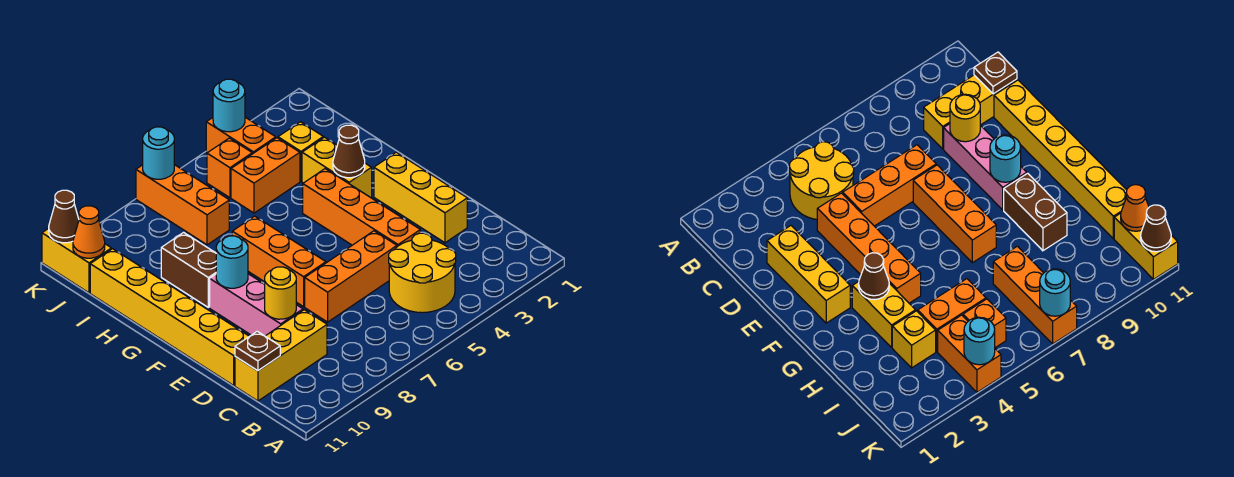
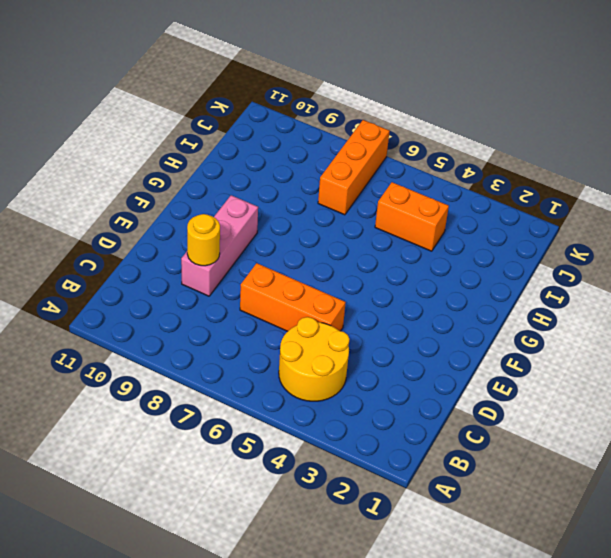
none -> yellow brick C9:C11 level 1
none -> yellow brick D2:F2 level 1
none -> orange brick D4:G4 level 1

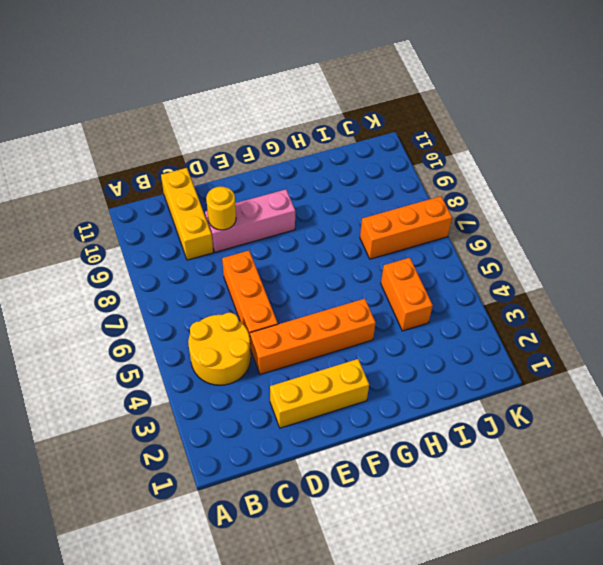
none -> yellow brick D11:I11 level 1
none -> orange brick E7:G7 level 1
none -> yellow brick G3:H3 level 1

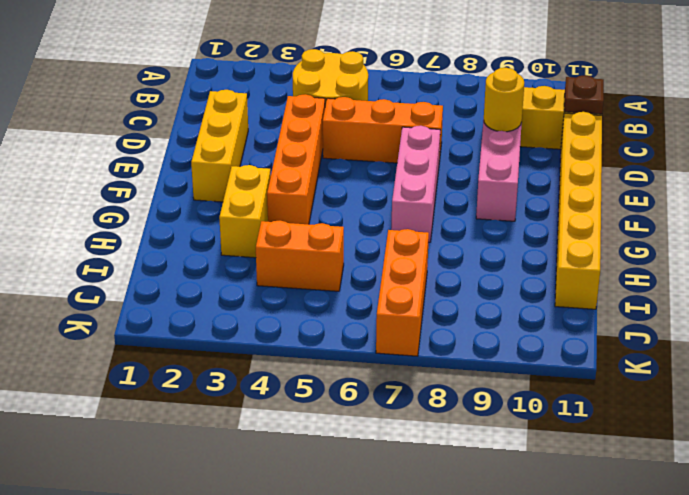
pink brick E7:G7 level 1 -> orange brick E7:G7 level 1
none -> brown brick G9:H9 level 1
none -> yellow brick I3 level 1
none -> orange brick J4:K4 level 1

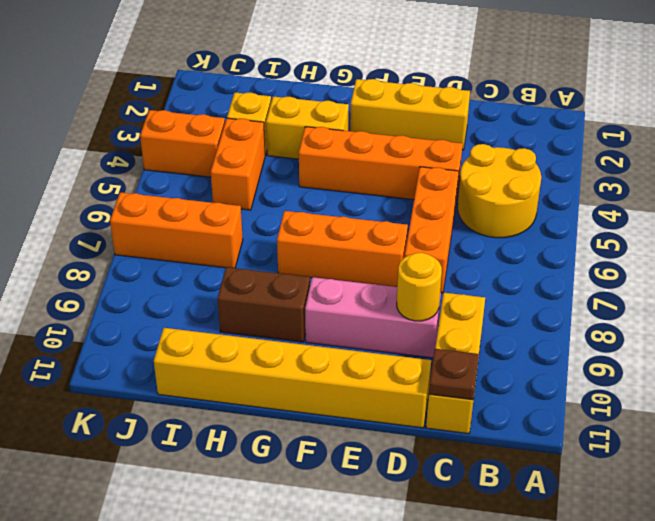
none -> orange brick J5 level 1
none -> yellow brick J11:K11 level 1
none -> cyan round brick F9 level 2

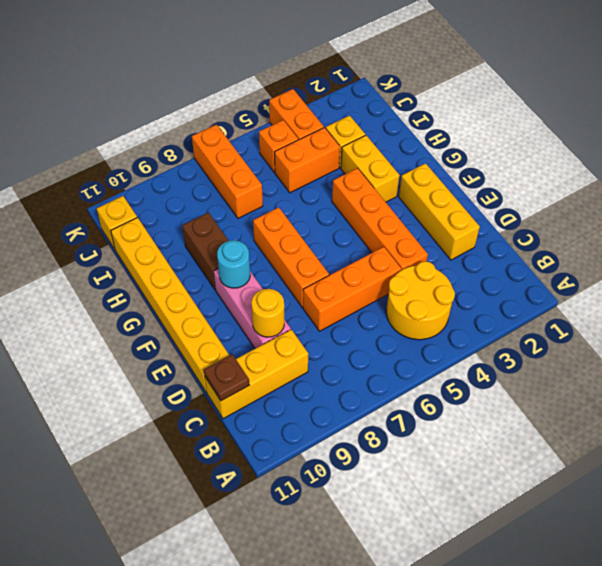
yellow brick J11 level 1 -> yellow brick J11:K11 level 1
none -> brown cone G3 level 2
none -> orange cone J11 level 2
none -> cyan round brick K4 level 2

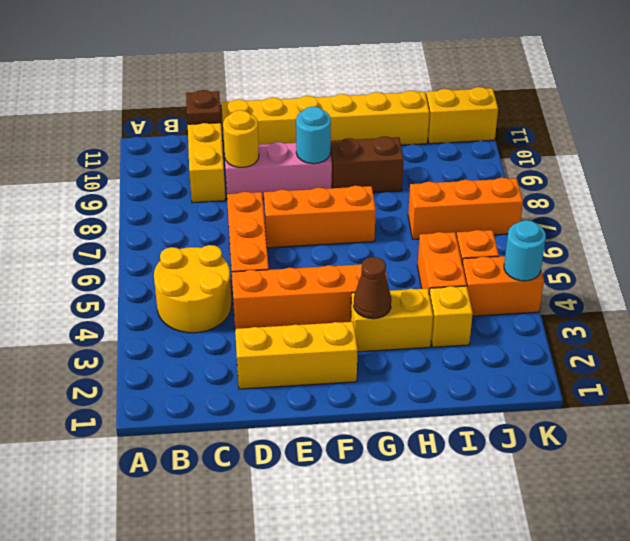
none -> orange cone J11 level 2
none -> cyan round brick K7 level 2
none -> brown cone K11 level 2

